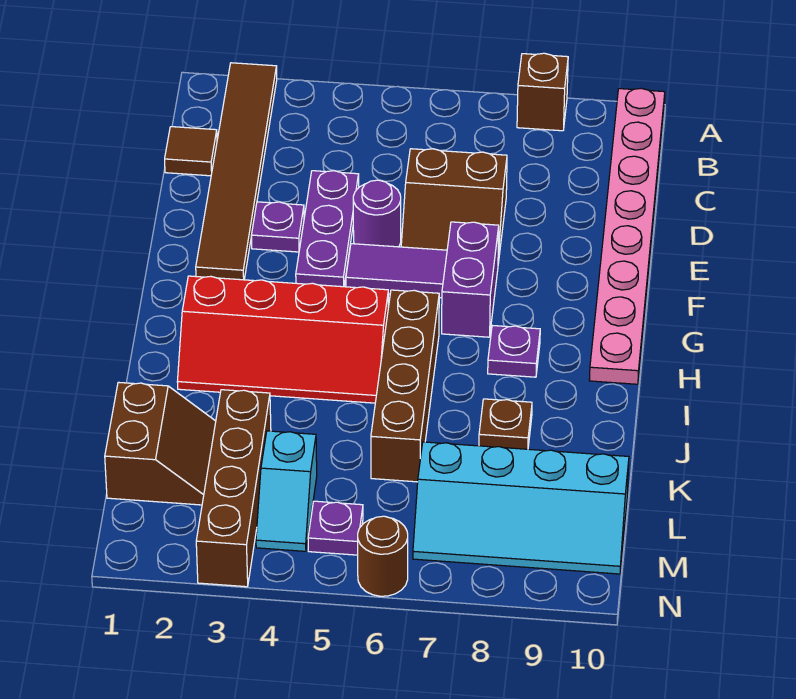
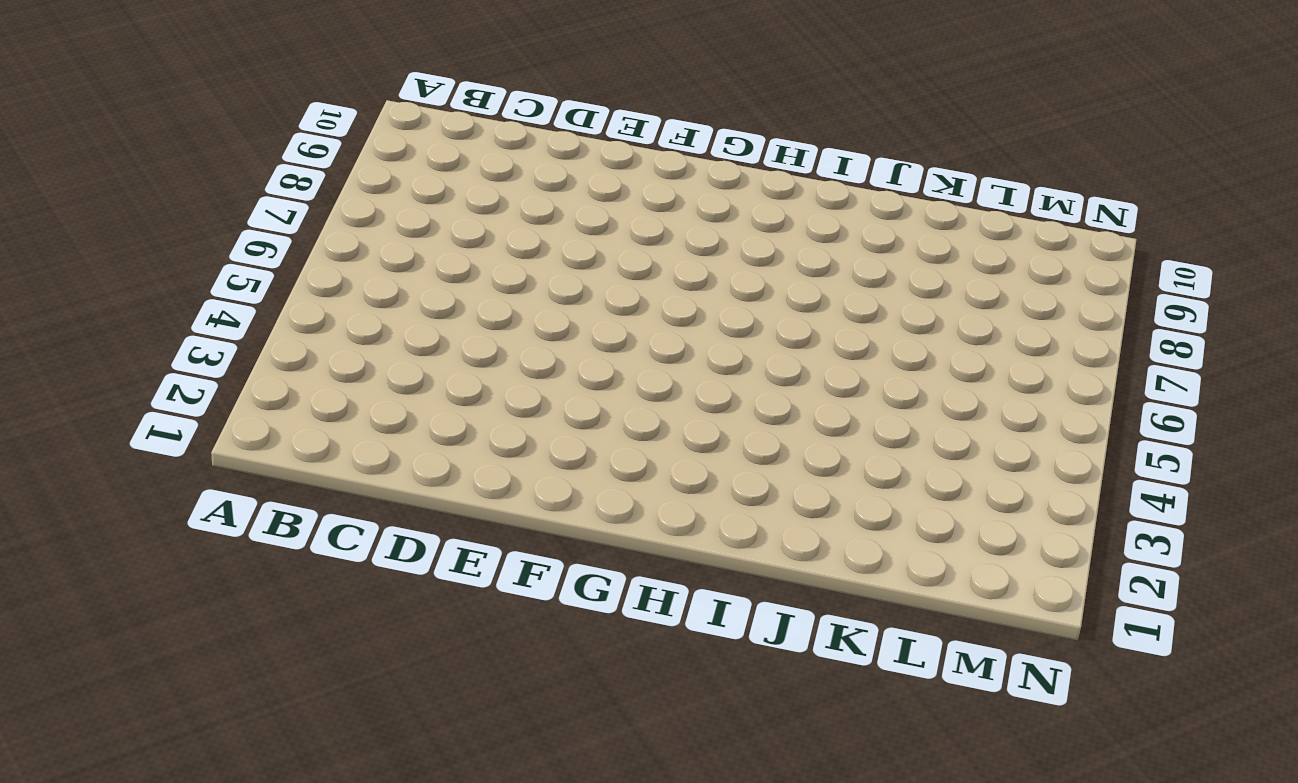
none -> brown tile A2:F2 level 1
none -> brown brick A8 level 1
none -> pink plate A10:H10 level 1

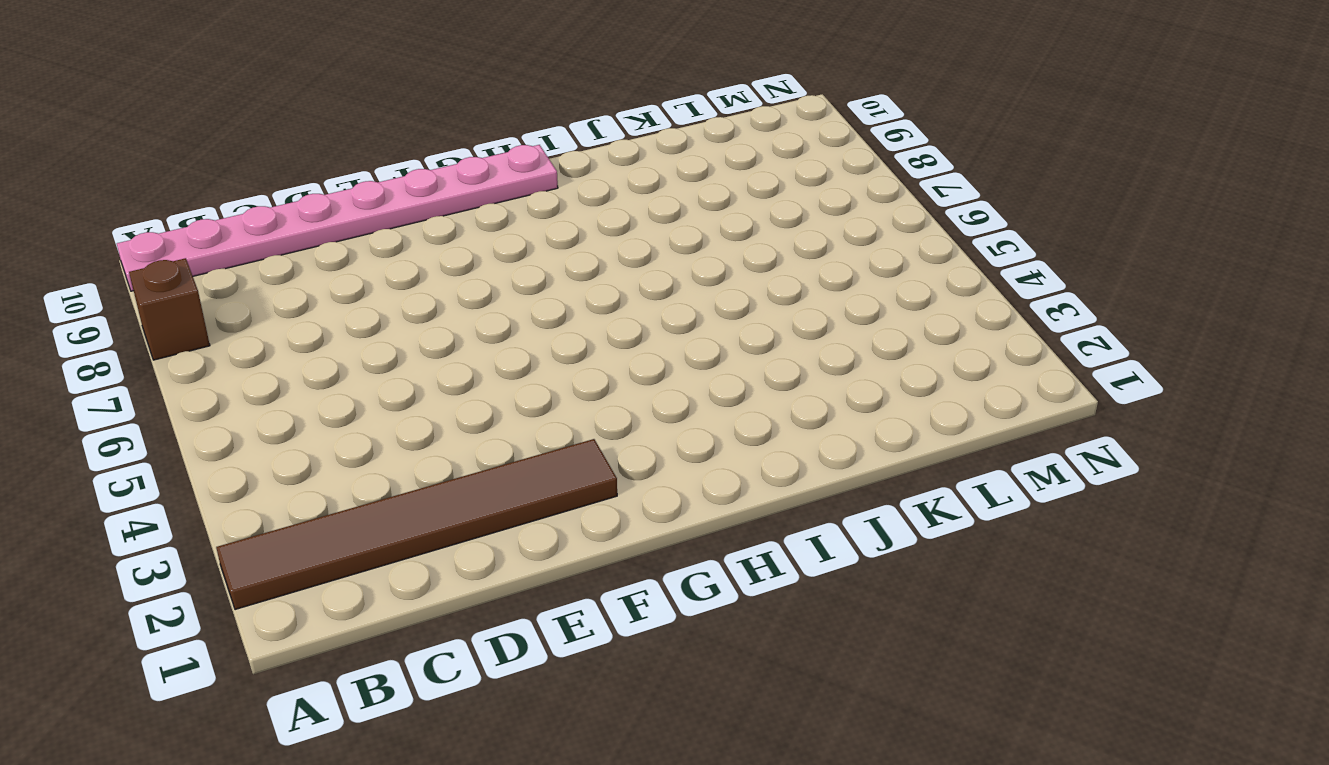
none -> brown tile C1 level 1
none -> purple plate D4:F4 level 1
none -> brown slope D6:E7 level 1 top D

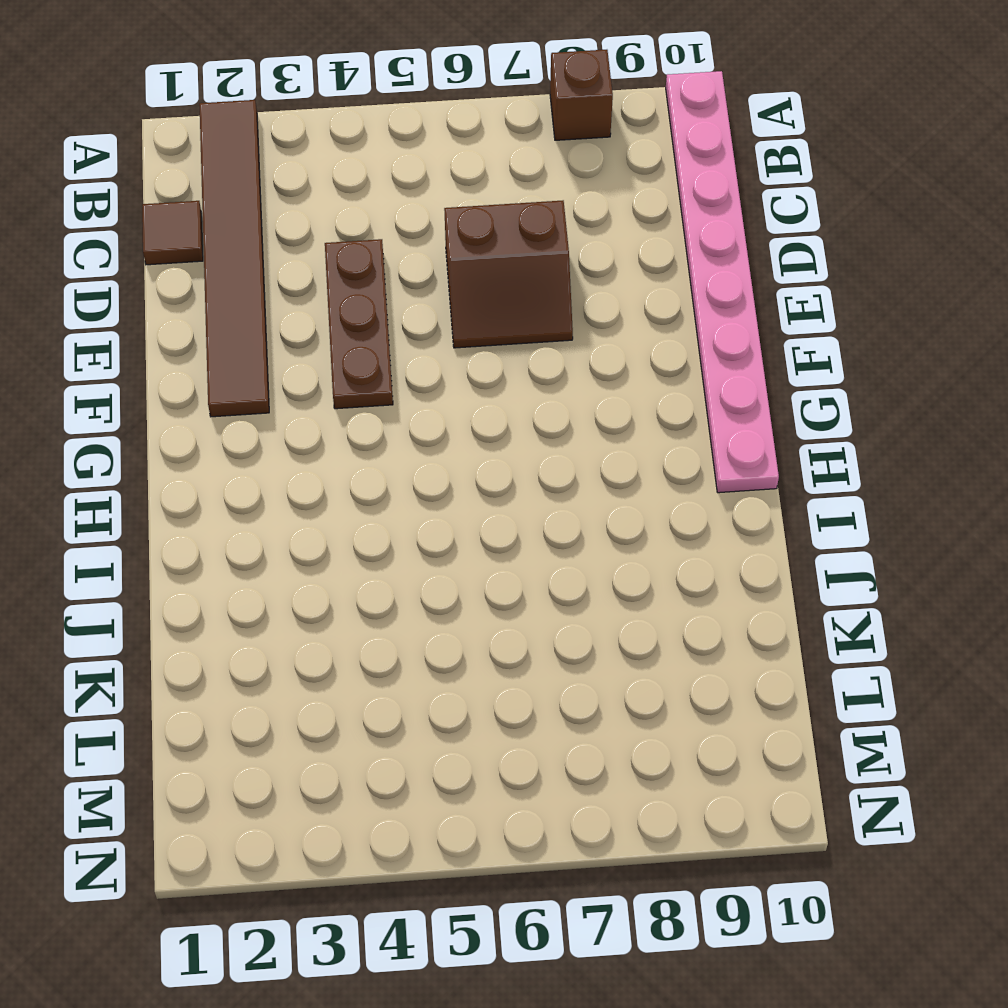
brown plate D4:F4 level 1 -> purple plate D4:F4 level 1
none -> purple plate E3 level 1
none -> purple round brick E5 level 1
none -> purple tile F5:F6 level 1

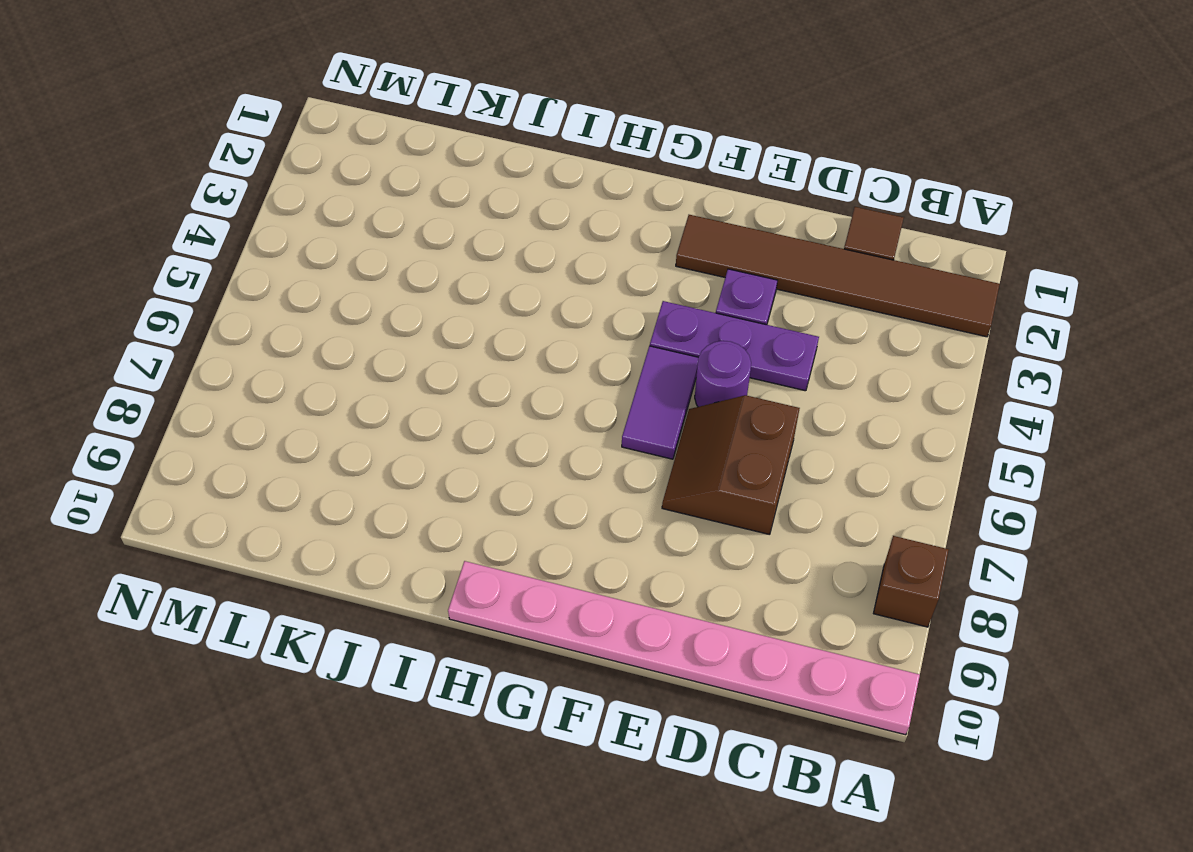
none -> purple brick F7:G7 level 1
none -> red slope H2:I5 level 1 top H
none -> brown brick H6:K6 level 1

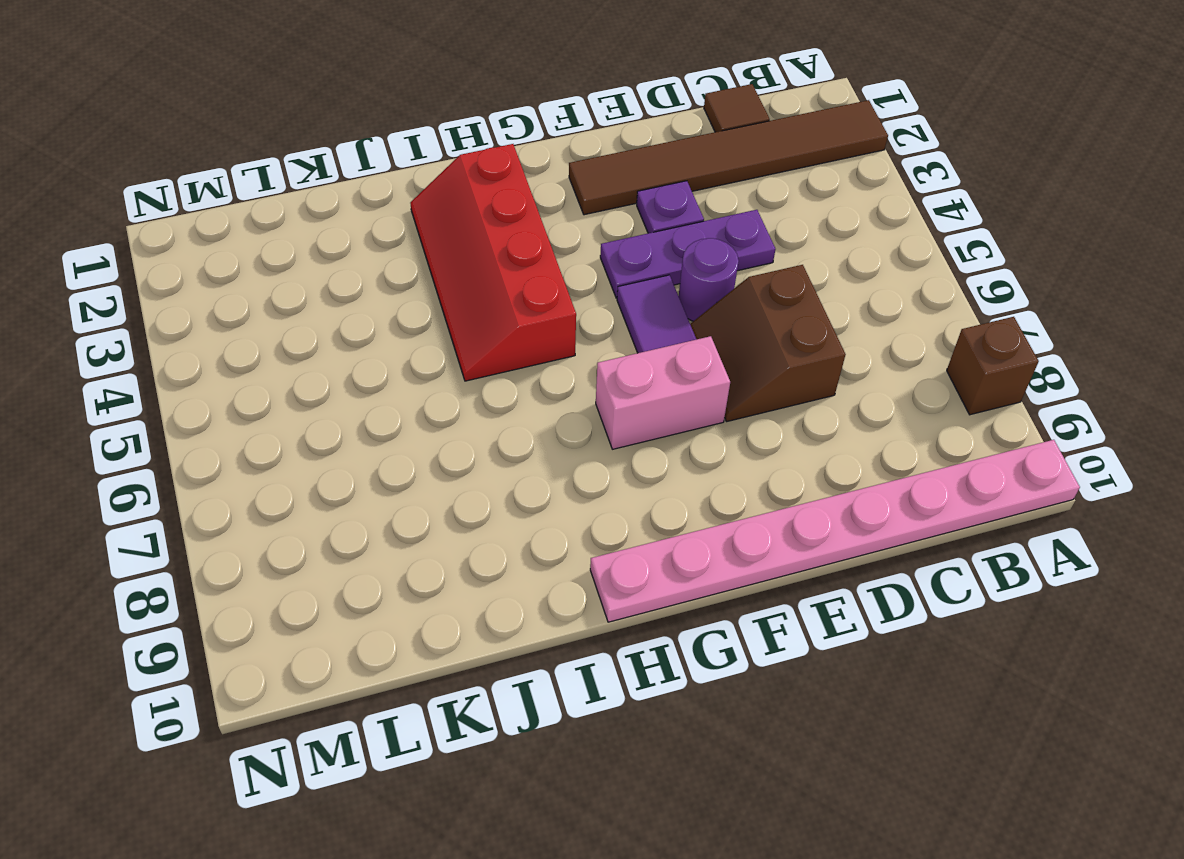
pink brick F7:G7 level 1 -> purple brick F7:G7 level 1
none -> brown brick H6:K6 level 1
none -> purple plate H8 level 1
none -> brown plate J8 level 1

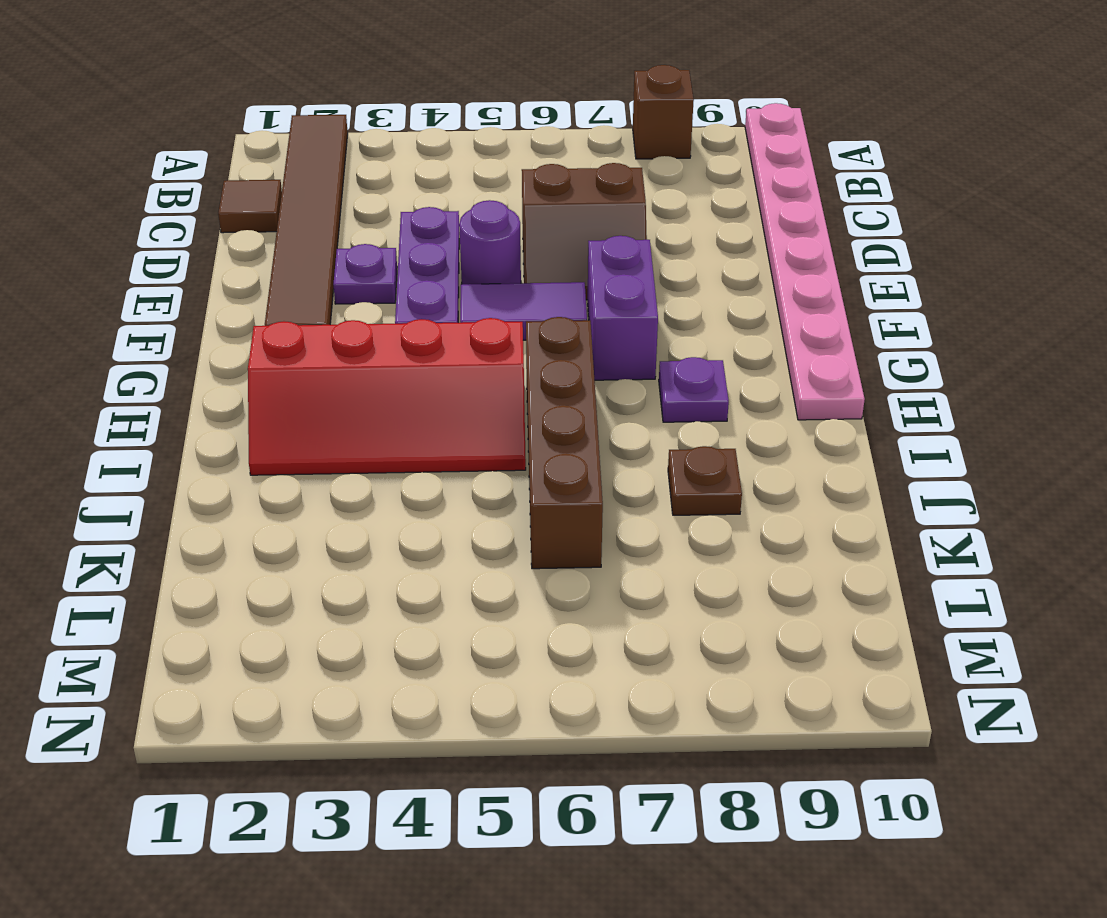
none -> brown slope K1:L2 level 1 top 1
none -> brown brick K3:N3 level 1
none -> cyan slope L4:M4 level 1 top L

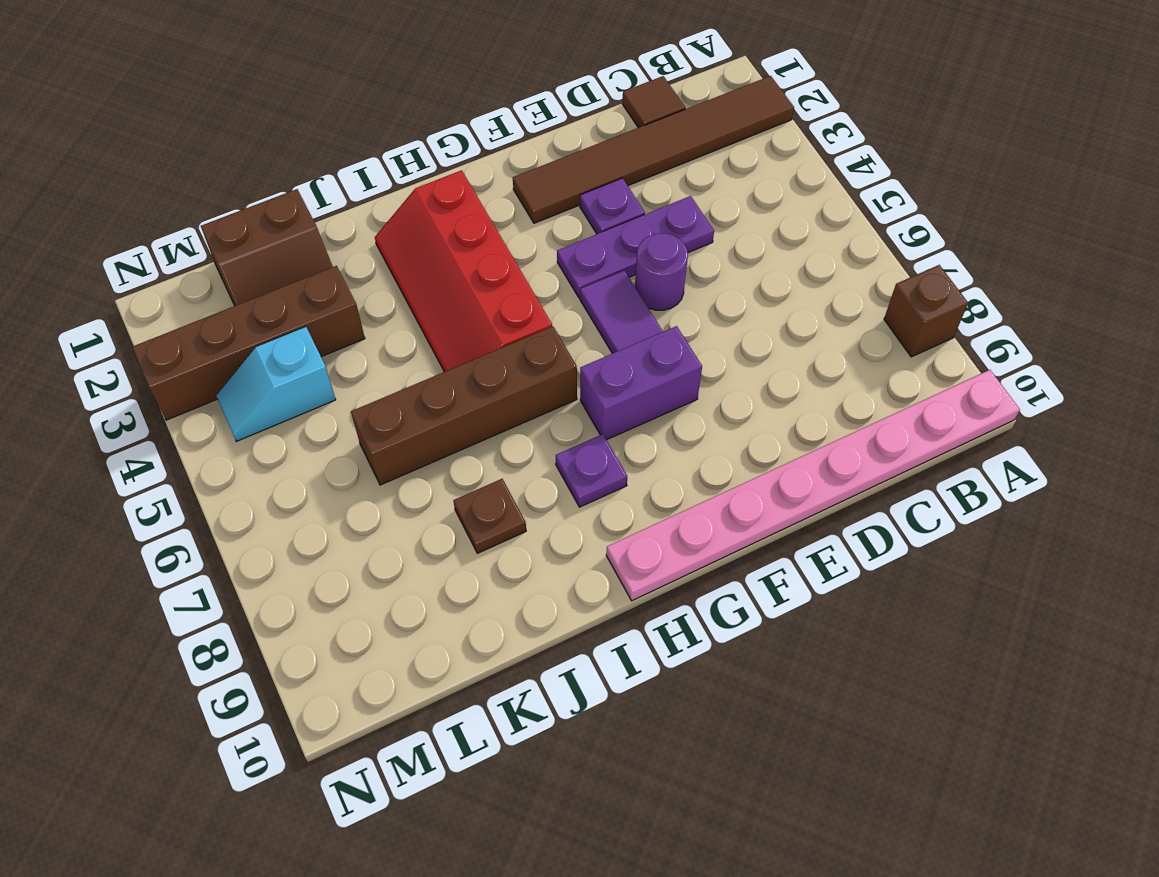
none -> brown slope D6:E7 level 1 top D
none -> cyan slope L7:M10 level 1 top L
none -> purple plate M5 level 1

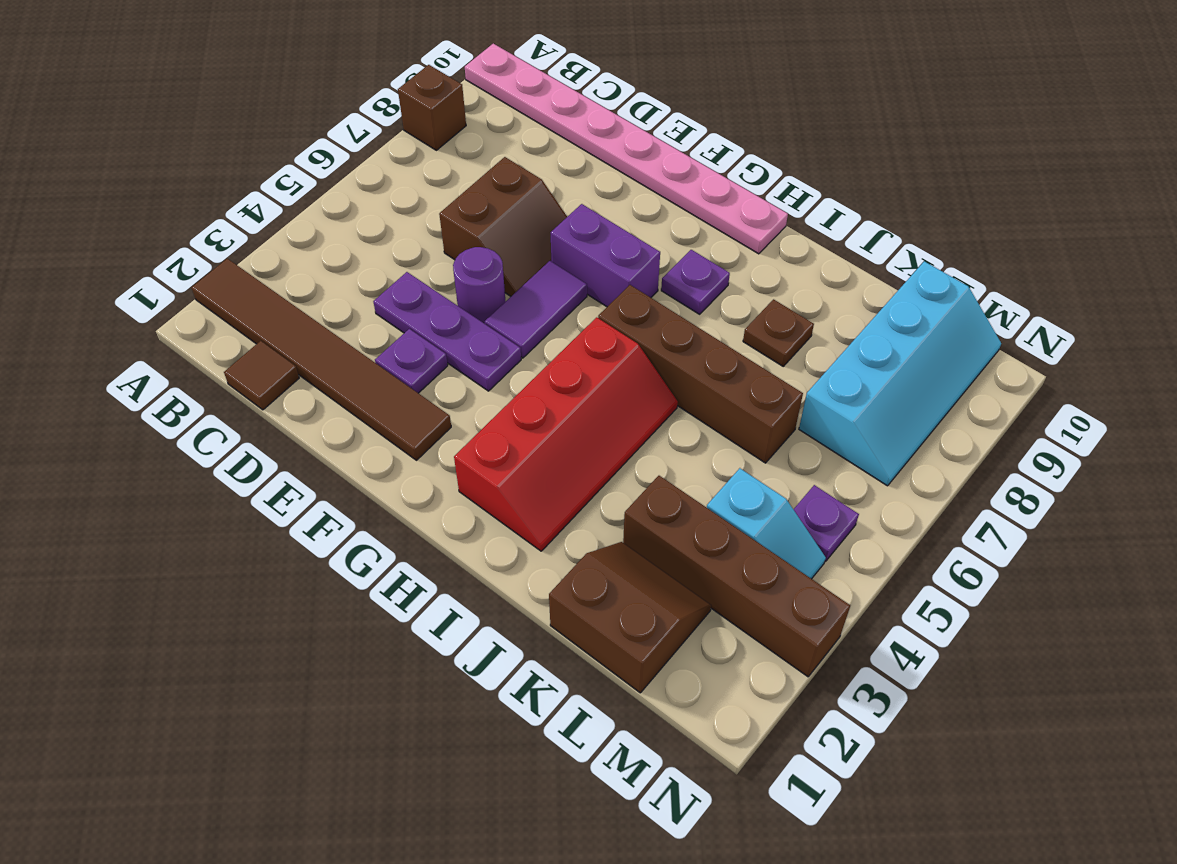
none -> brown round brick N6 level 1

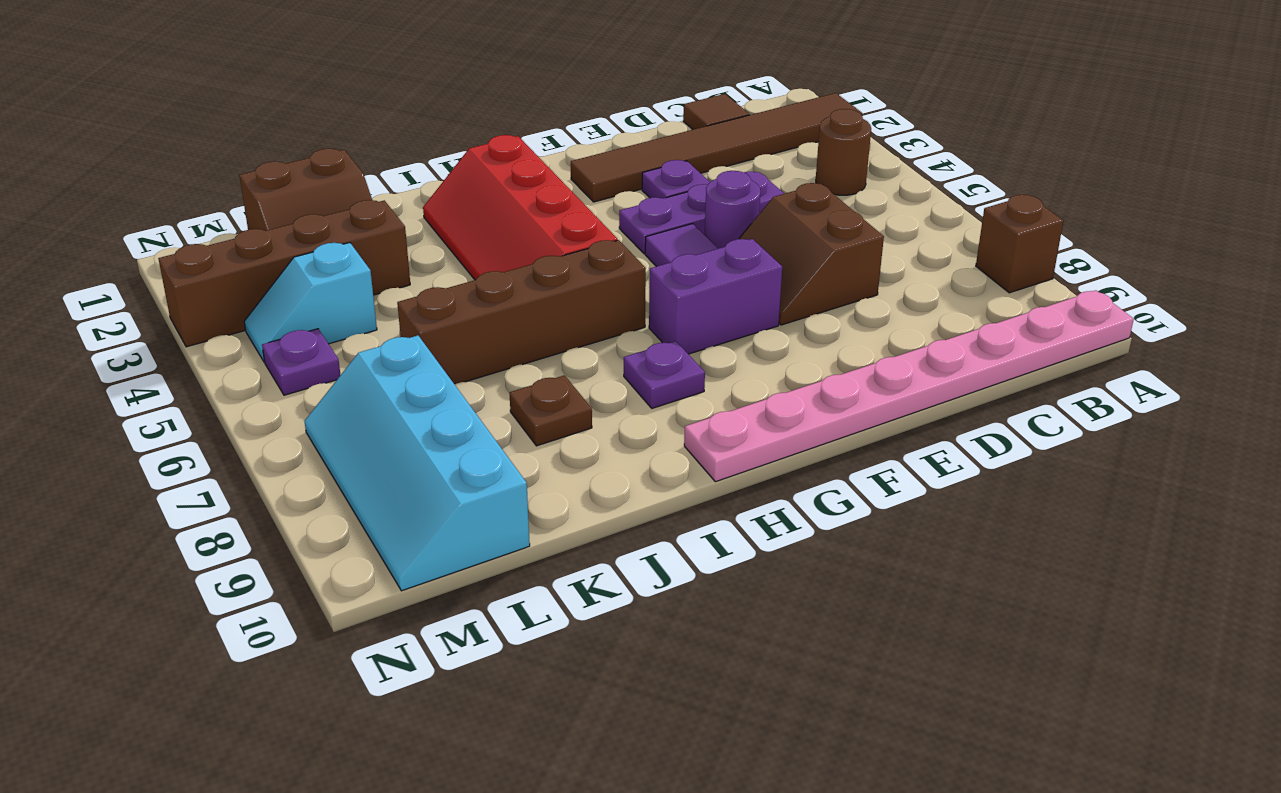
brown round brick B4 level 1 -> brown round brick N6 level 1

